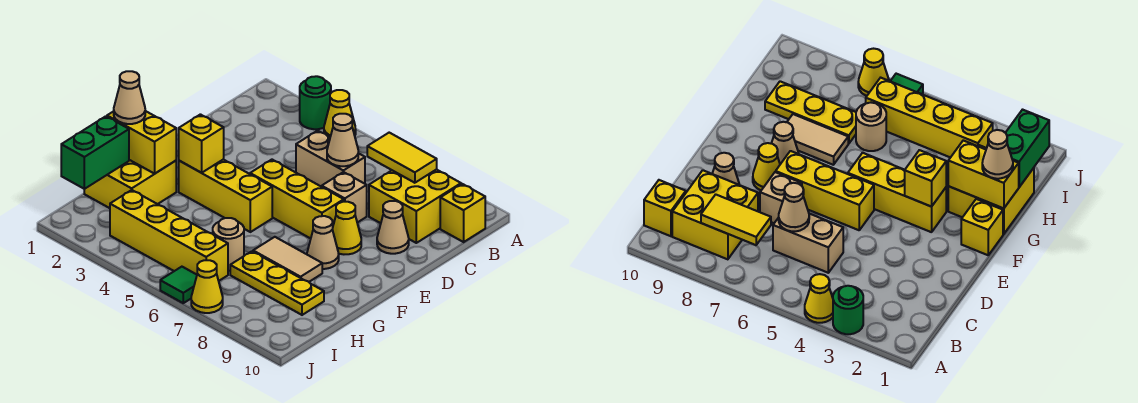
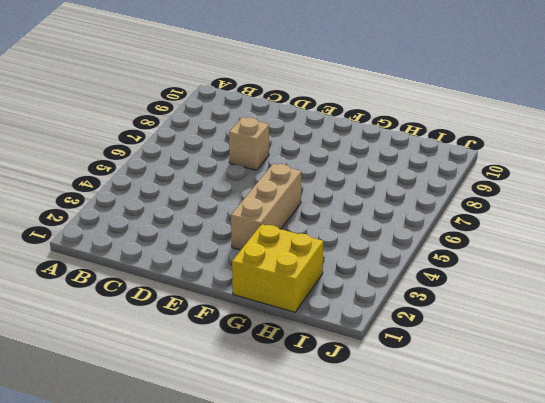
tan brick F3:F5 level 1 -> yellow brick F3:F5 level 1
none -> green round brick A3 level 1
none -> yellow cone A4 level 1
none -> yellow brick B8:C9 level 1

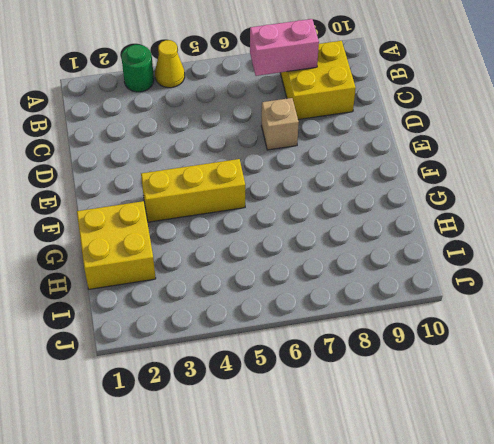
pink brick B7:B8 level 2 -> yellow tile B7:B8 level 2
none -> yellow brick B10 level 1
none -> tan brick C5:C6 level 1
none -> tan cone D9 level 1

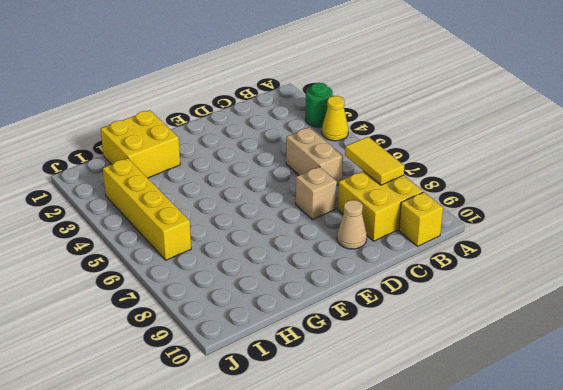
none -> yellow brick E5:E7 level 1
none -> yellow cone E8 level 1
none -> yellow brick F1 level 1

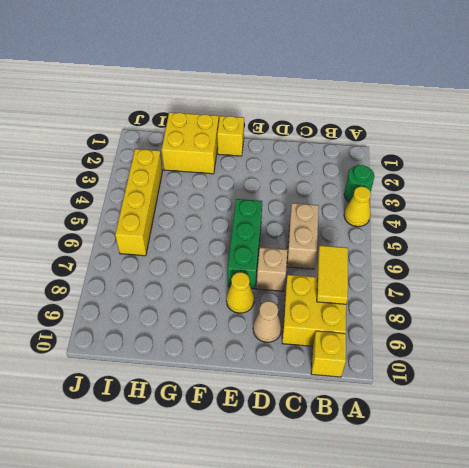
green brick E5:E7 level 1 -> yellow brick E5:E7 level 1
none -> yellow brick F3:F5 level 1
none -> tan cone F8 level 1
none -> tan tile G7:G8 level 1

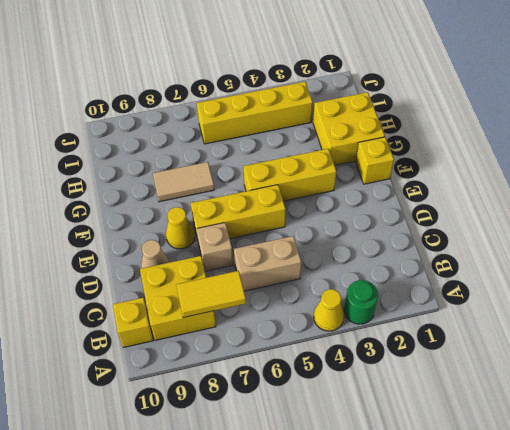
none -> tan cone F8 level 1
none -> tan round brick H6 level 1
none -> yellow plate H7:H9 level 1

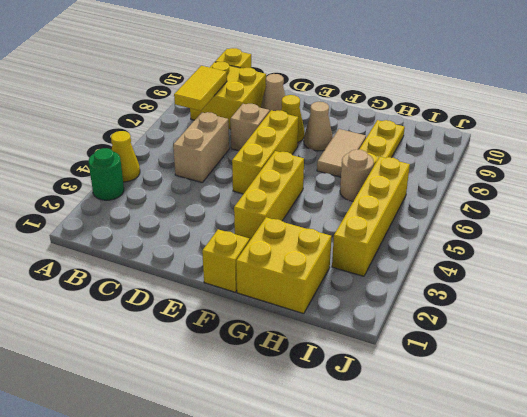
none -> green tile J6 level 1
none -> yellow cone J7 level 1
none -> tan cone C6 level 2

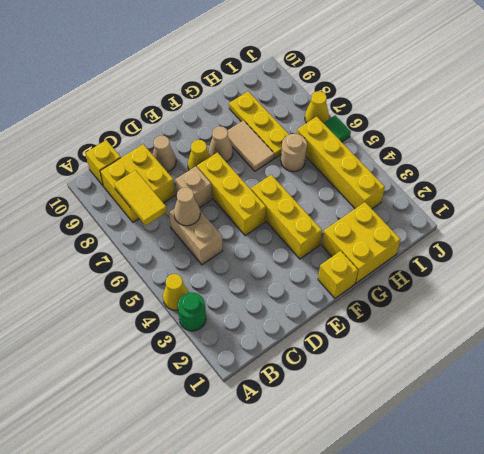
none -> yellow brick F3 level 2
none -> yellow brick G1:G2 level 2
none -> green brick H1:I1 level 2

